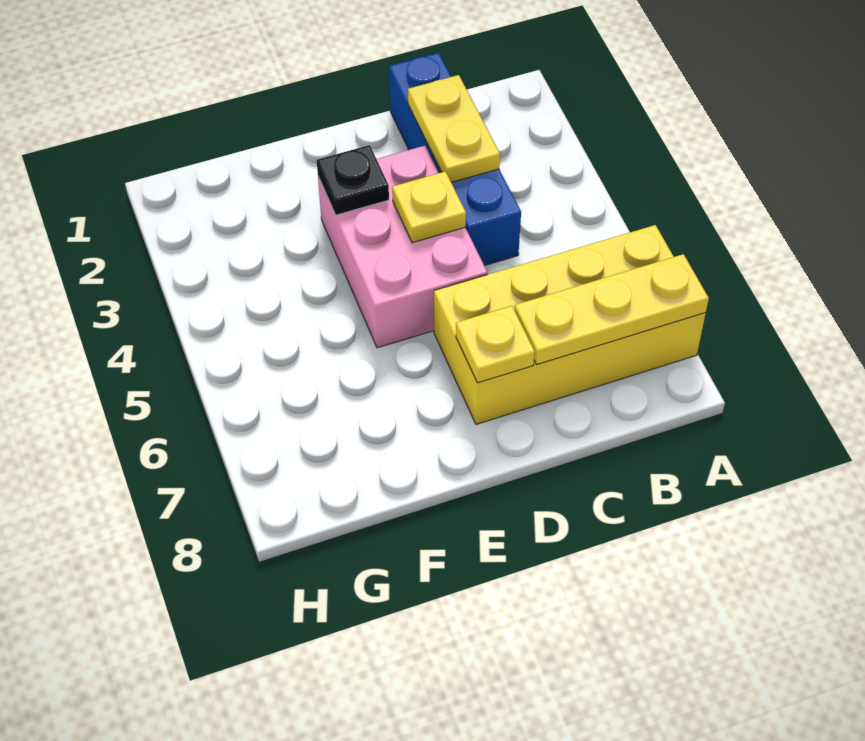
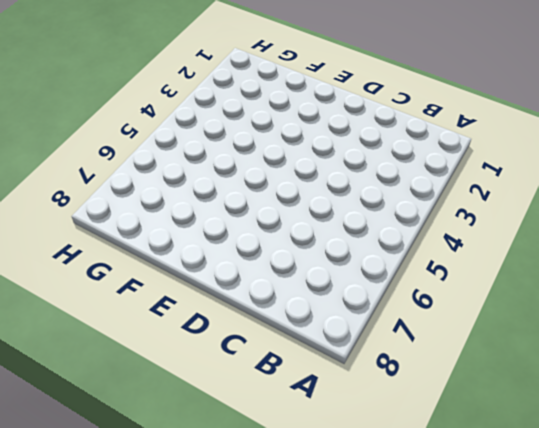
none -> yellow brick A6:D7 level 1
none -> blue brick C1:C4 level 1

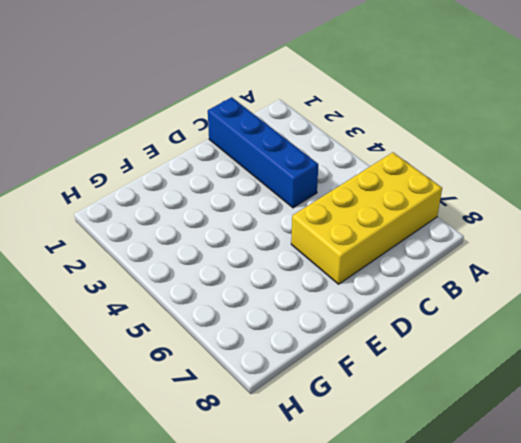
none -> pink brick D3:E5 level 1
none -> yellow plate A7:C7 level 2

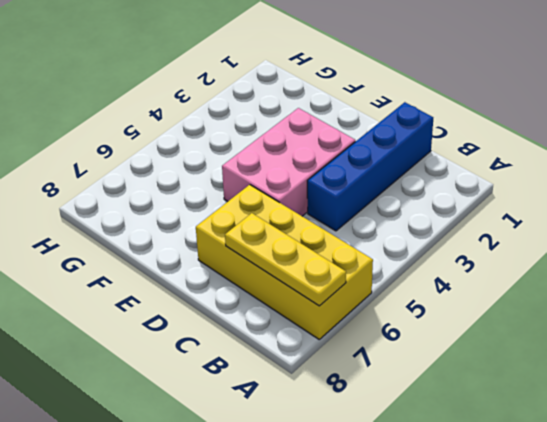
none -> yellow plate C2:C3 level 2
none -> yellow plate D4 level 2

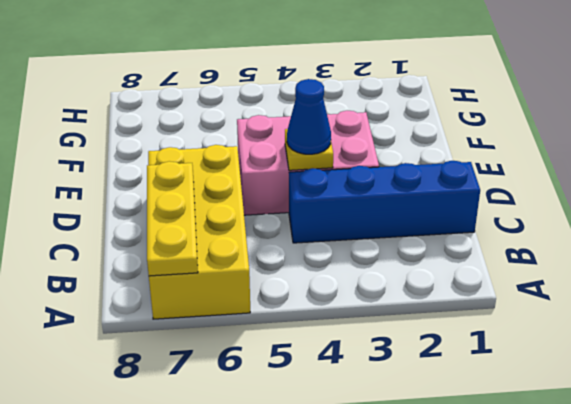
blue cone D4 level 3 -> none
none -> yellow plate C2:C3 level 2
none -> yellow plate D7 level 2

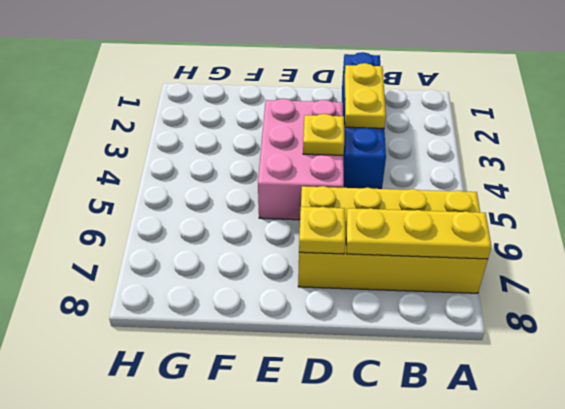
none -> black plate E3 level 2

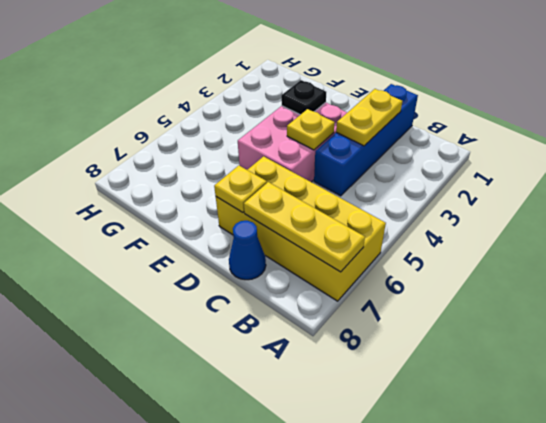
blue cone C8 level 1 -> none

